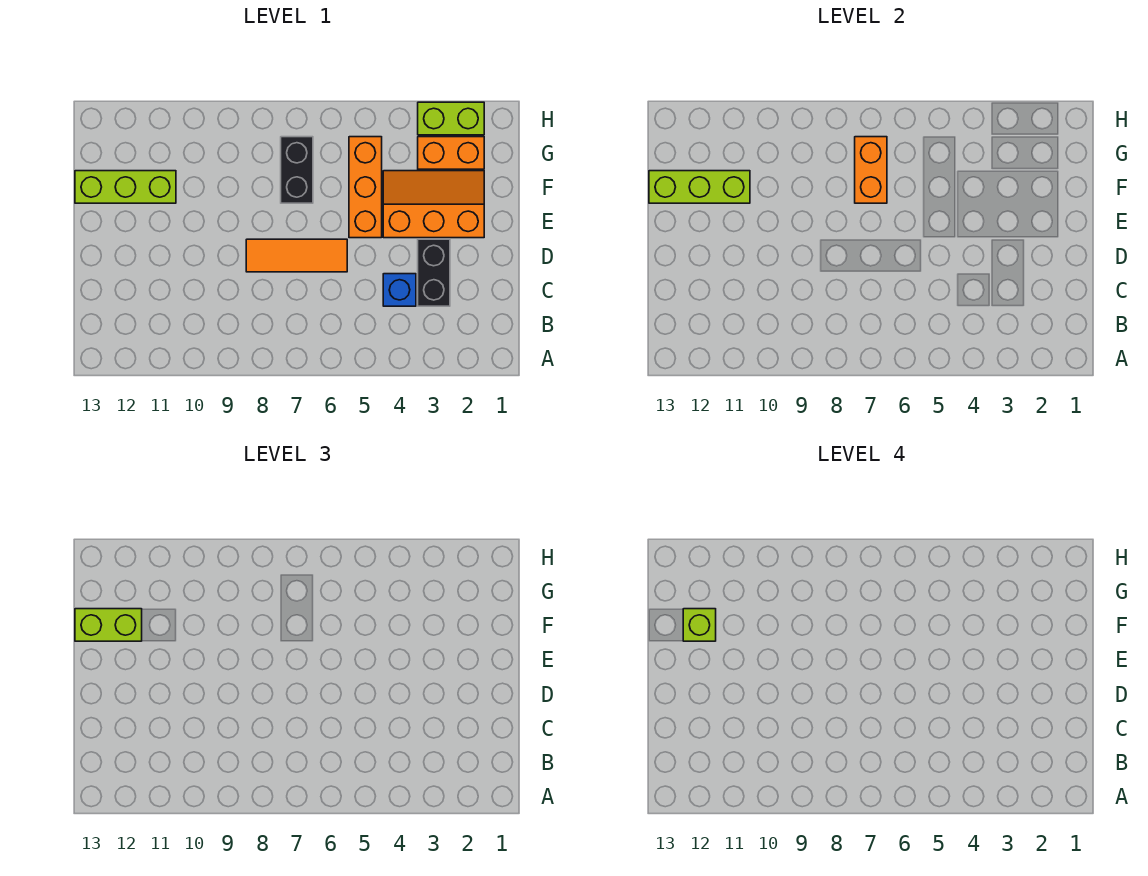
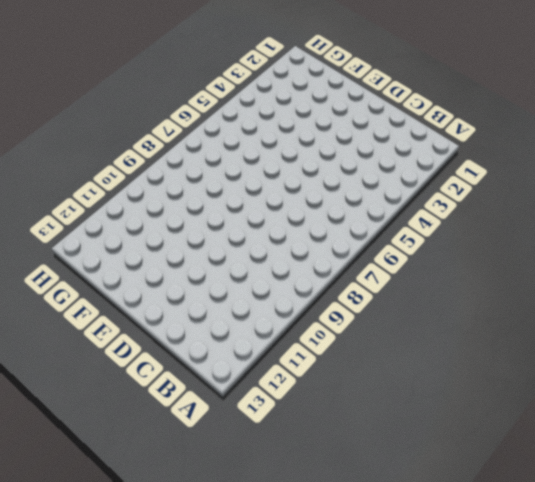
none -> black brick C3:D3 level 1
none -> blue brick C4 level 1
none -> orange tile D6:D8 level 1

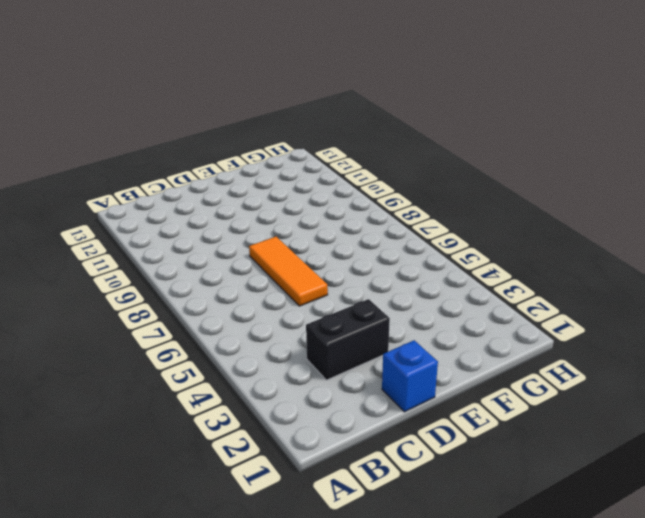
blue brick D1 level 1 -> blue brick C4 level 1
none -> orange slope E2:F4 level 1 top E
none -> orange brick E5:G5 level 1
none -> black brick F7:G7 level 1

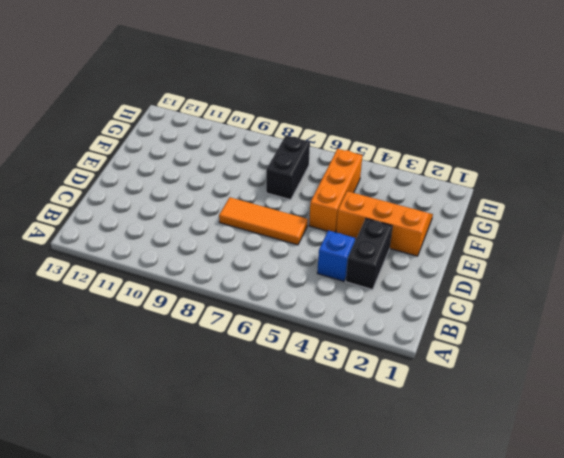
none -> lime brick F11:F13 level 1
none -> orange brick G2:G3 level 1
none -> lime brick H2:H3 level 1

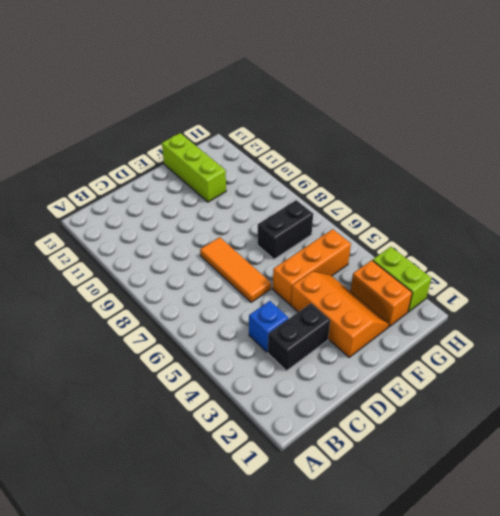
none -> orange brick F7:G7 level 2
none -> lime brick F11:F13 level 2
none -> lime brick F12:F13 level 3

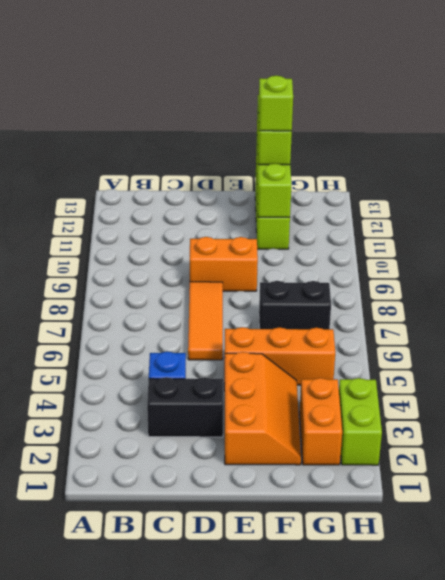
orange brick D9:E9 level 1 -> orange brick F7:G7 level 2

